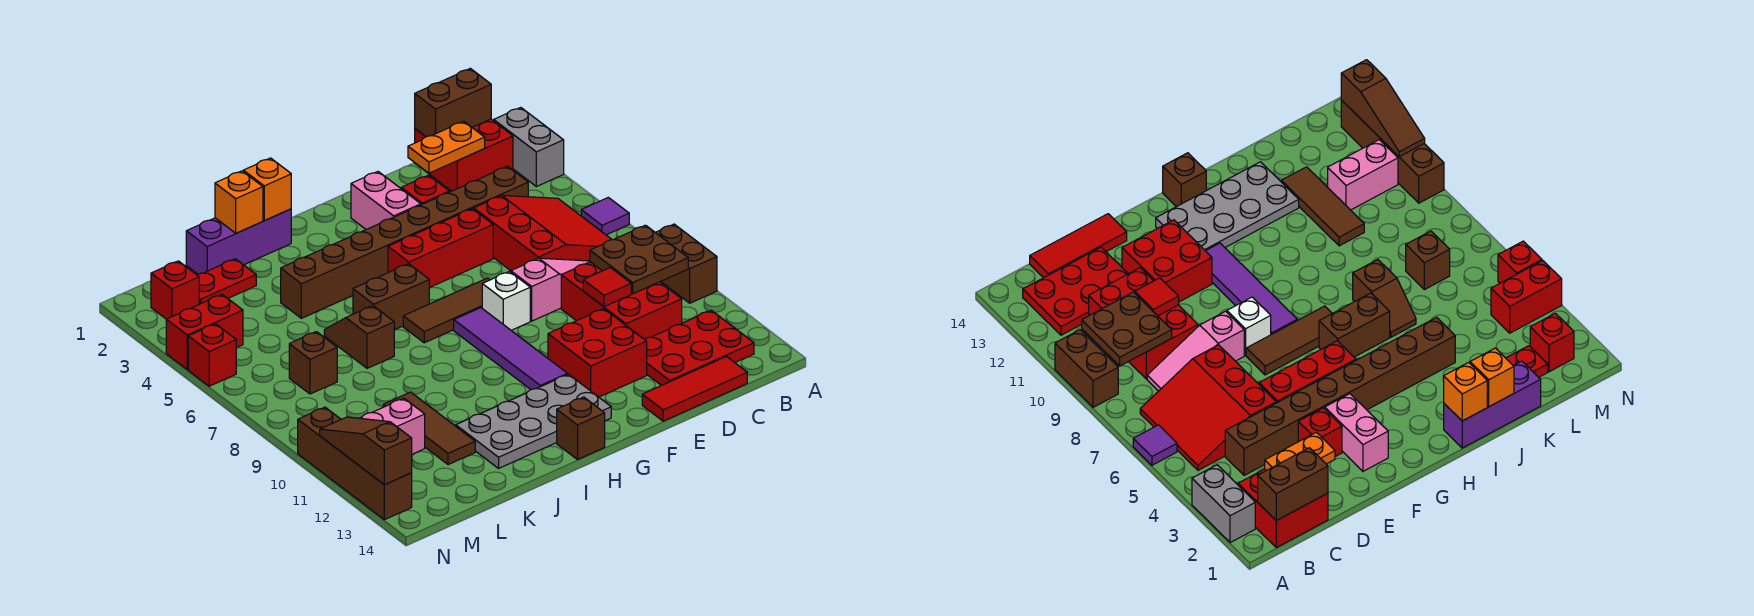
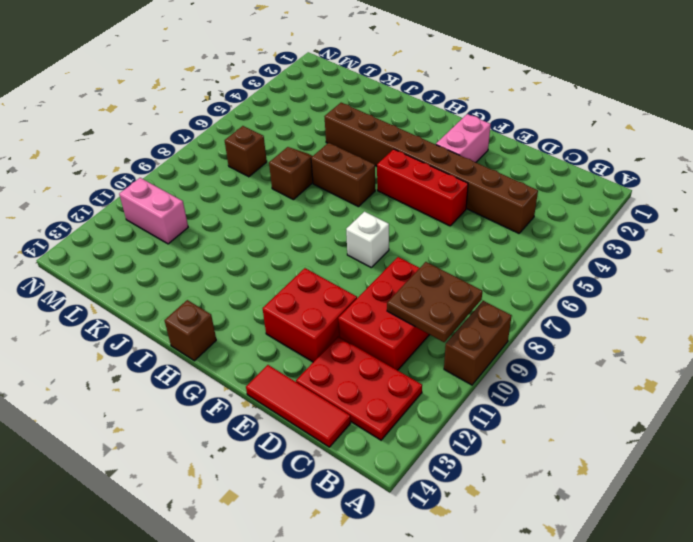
none -> grey brick A2:A3 level 1
none -> purple tile A6 level 1
none -> red brick B1:C2 level 1
none -> red slope B5:D7 level 1 top D

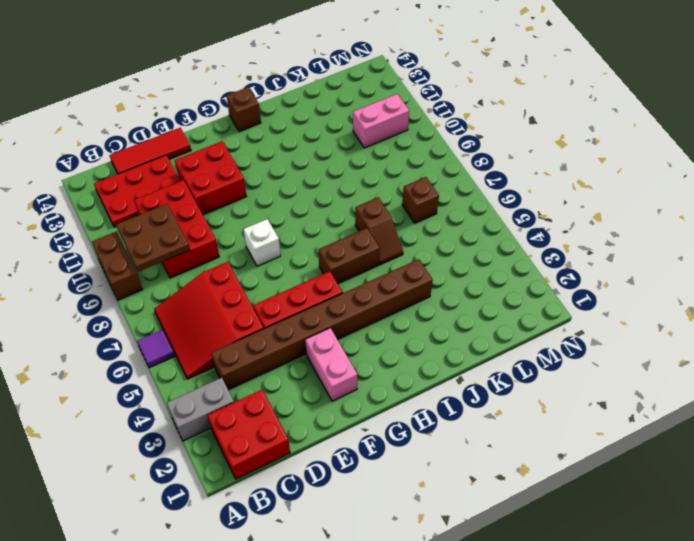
grey brick A3:B3 level 1 -> grey brick A2:A3 level 1
none -> pink slope C8:E8 level 1 top E
none -> red brick E3 level 1
none -> brown tile F7:H7 level 1
none -> purple tile G8:G11 level 1

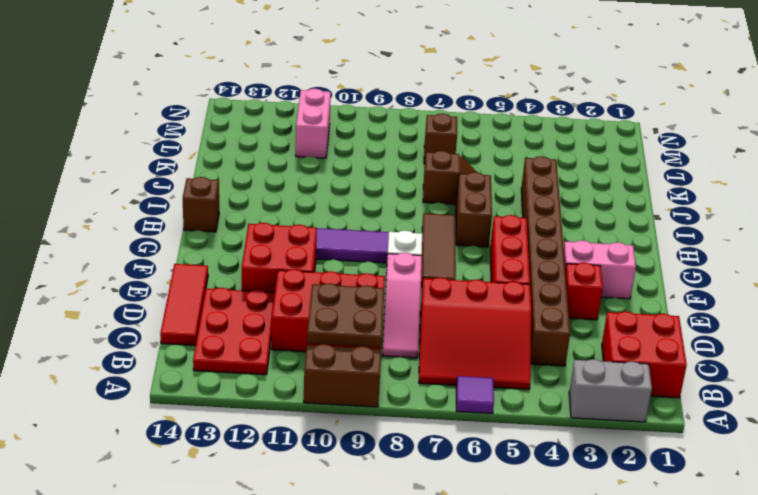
none -> grey plate G12:J13 level 1
none -> purple brick I1:K1 level 1
none -> red plate K2:L2 level 1
none -> brown tile K10:K12 level 1

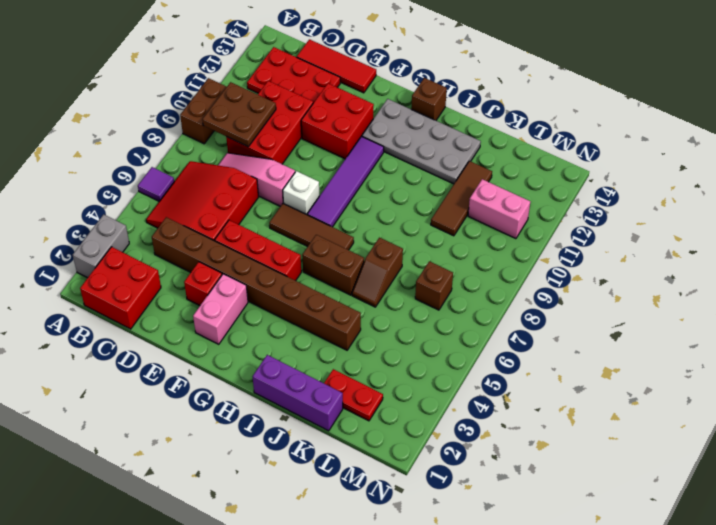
none -> red brick M2 level 1
none -> red brick M4:N4 level 1
none -> red brick N5 level 1
none -> brown brick N10:N13 level 1

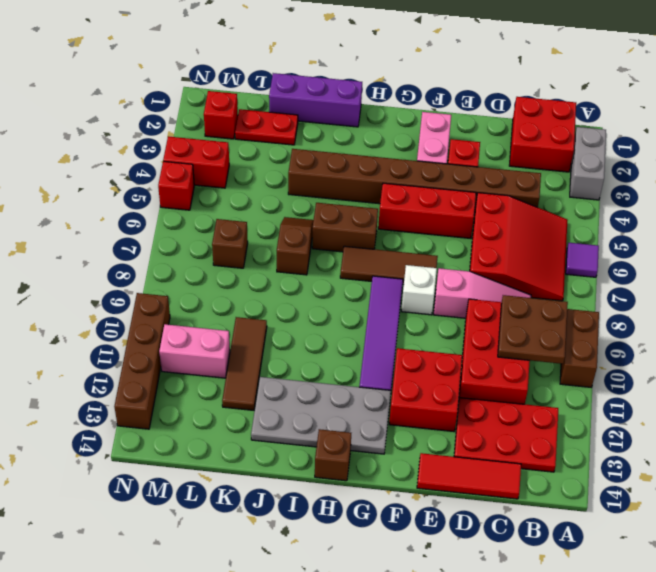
none -> brown brick B1:C1 level 2
none -> orange plate C2:D2 level 2
none -> red tile D10 level 2
none -> orange brick I1 level 2

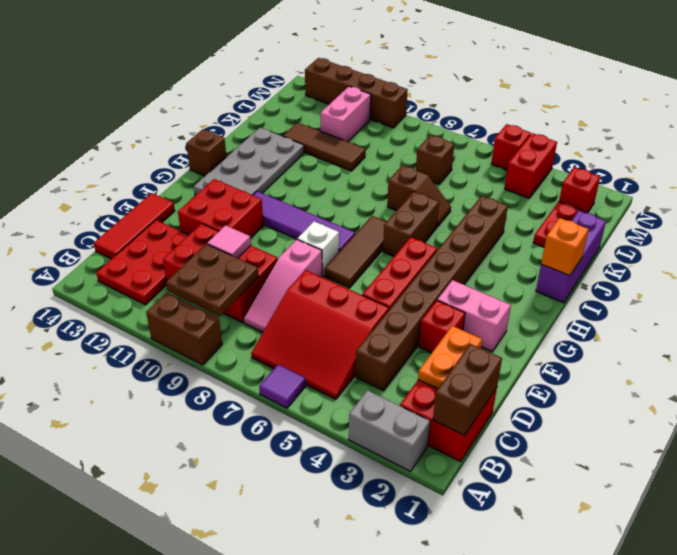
pink tile D10 level 2 -> red tile D10 level 2
none -> orange brick J1 level 2
none -> brown slope N11:N13 level 2 top 13

